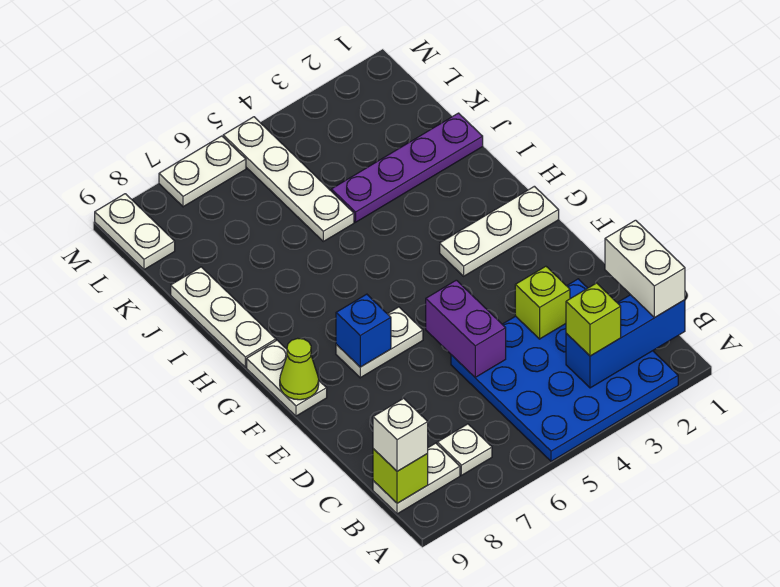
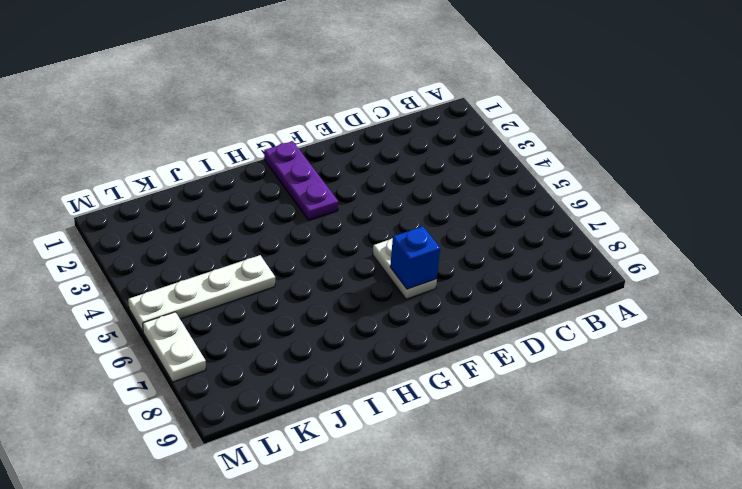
purple plate G1:G3 level 1 -> white plate G1:G3 level 1
none -> blue plate A2:D5 level 1
none -> white plate B7 level 1
none -> white plate B8:B9 level 1

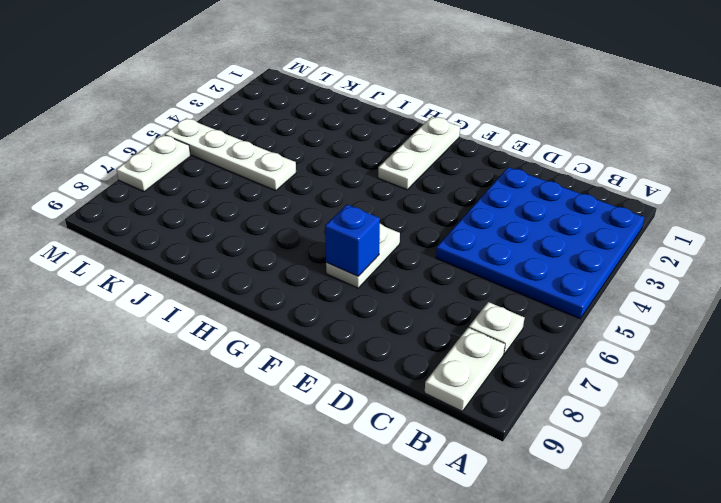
none -> white plate F9:G9 level 1
none -> white plate H9:J9 level 1
none -> purple plate J1:J4 level 1

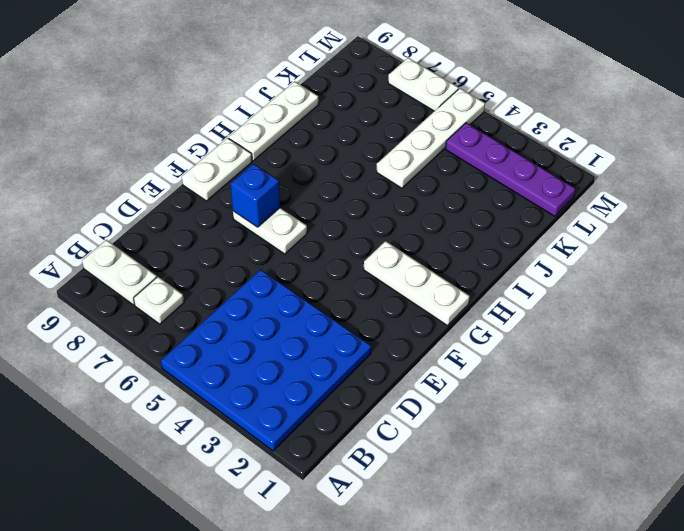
purple plate L1:L4 level 1 -> purple plate J1:J4 level 1
none -> white plate L9:M9 level 1
none -> blue brick B1:B3 level 2
none -> lime brick B9 level 2

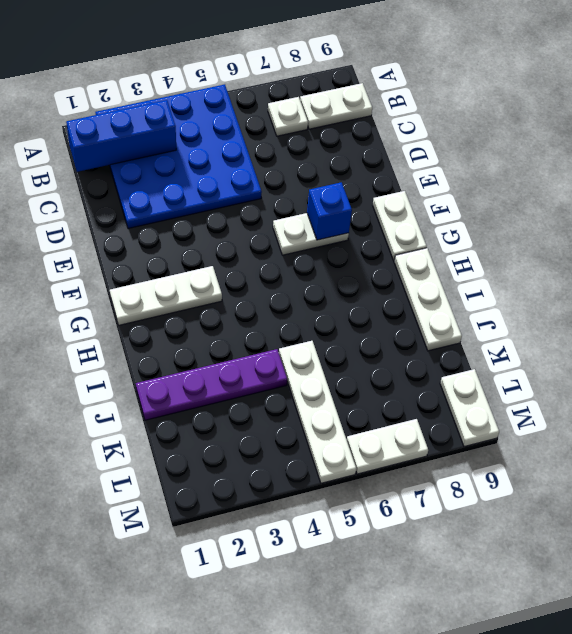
none -> lime brick B9 level 2
none -> lime brick D3 level 2
none -> purple brick D5:E5 level 2

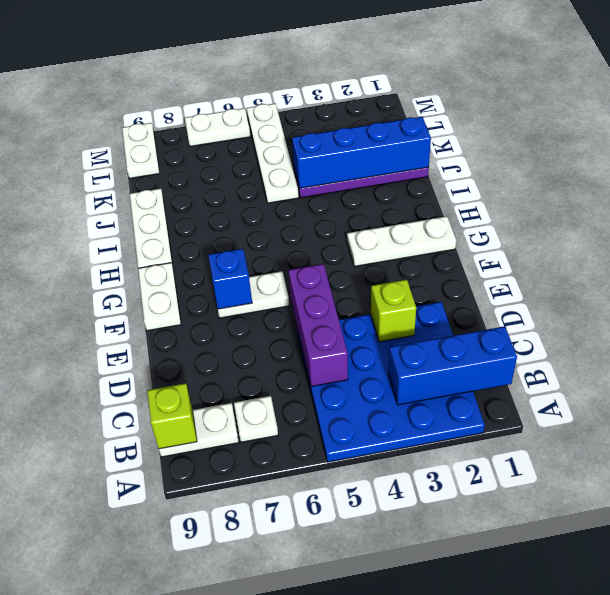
purple brick C5:E5 level 2 -> purple brick D5:E5 level 2
blue brick J1:J4 level 2 -> none
none -> lime cone F9 level 2
none -> white brick B1:C1 level 3
none -> lime brick B3 level 3

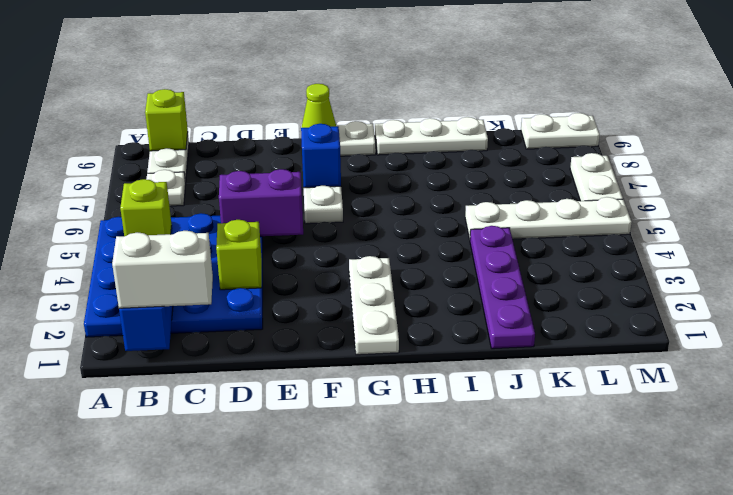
none -> white brick B9 level 3

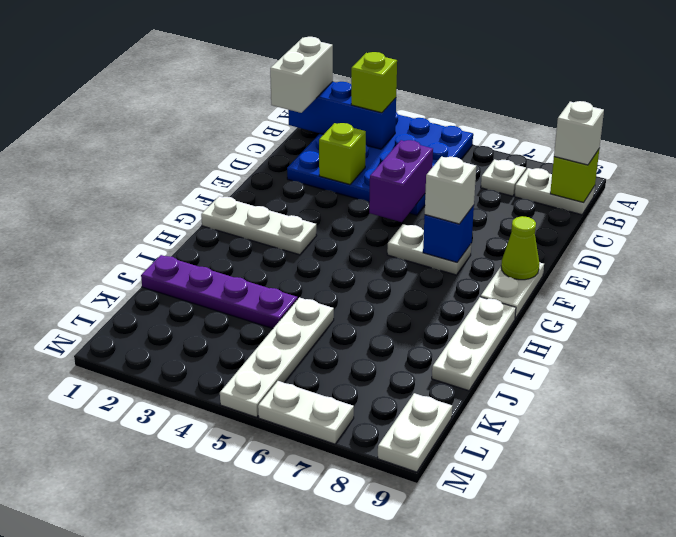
white brick F7 level 3 -> none

